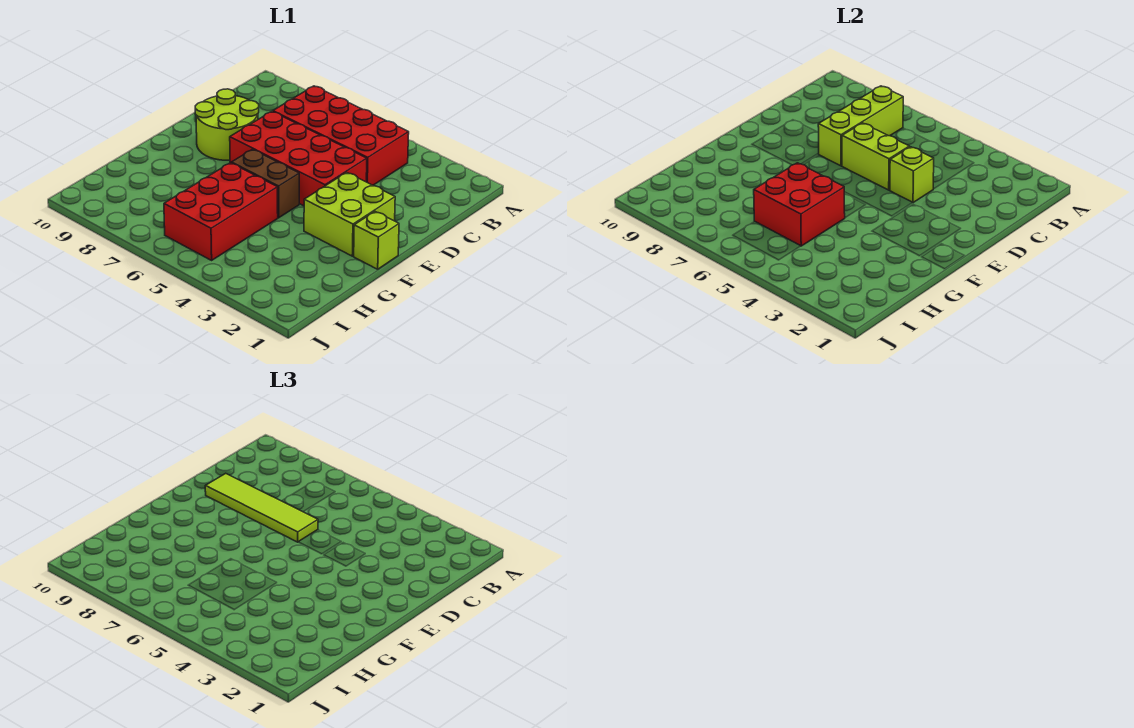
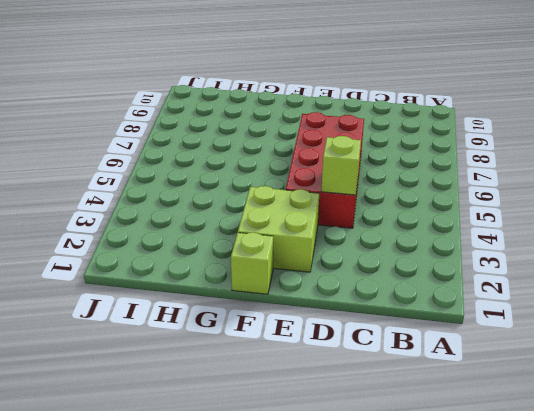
none -> red brick B4:C7 level 1
none -> lime round brick D8:E9 level 1
none -> brown brick F5:F6 level 1

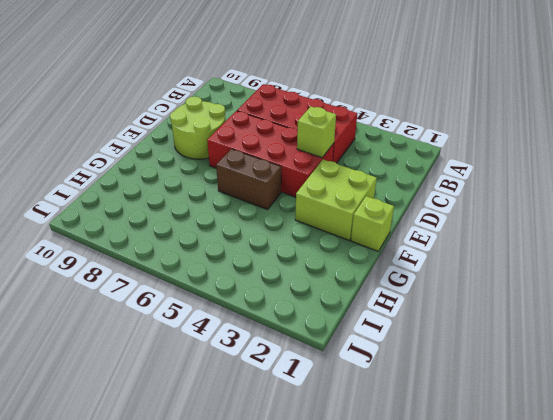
none -> red brick G5:I6 level 1
none -> lime brick B7:D7 level 2
none -> lime brick D5:D6 level 2

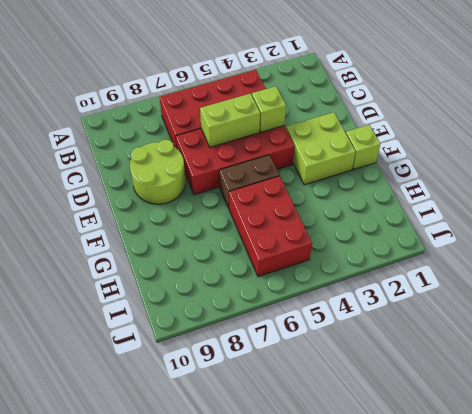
none -> lime brick B7:D7 level 2
none -> red brick G5:H6 level 2
none -> lime tile D6:D9 level 3

